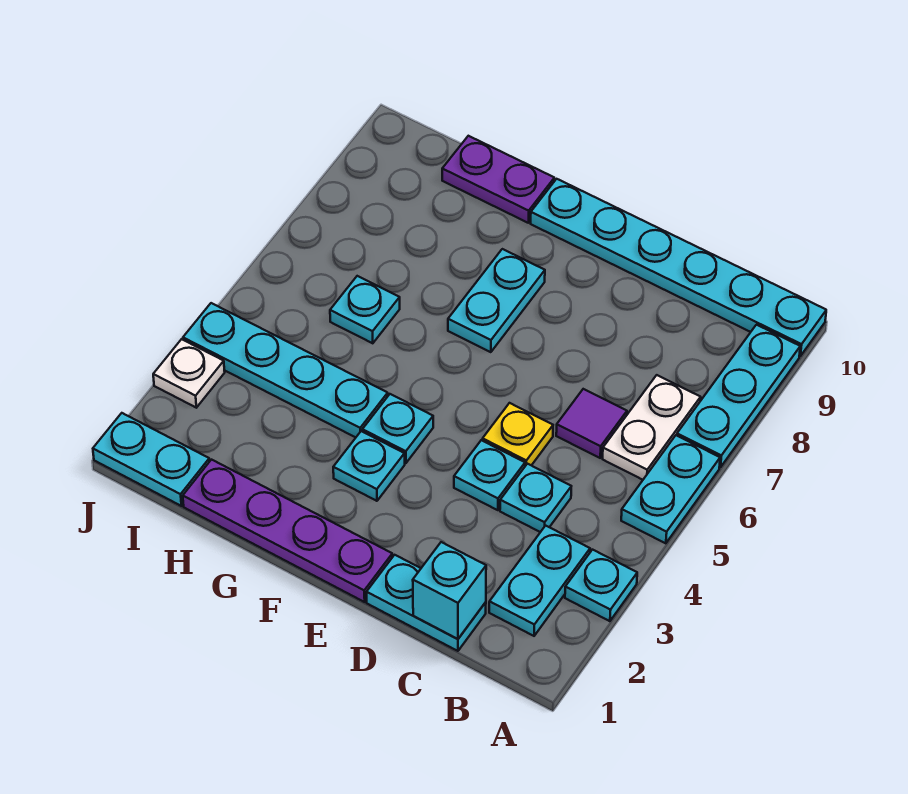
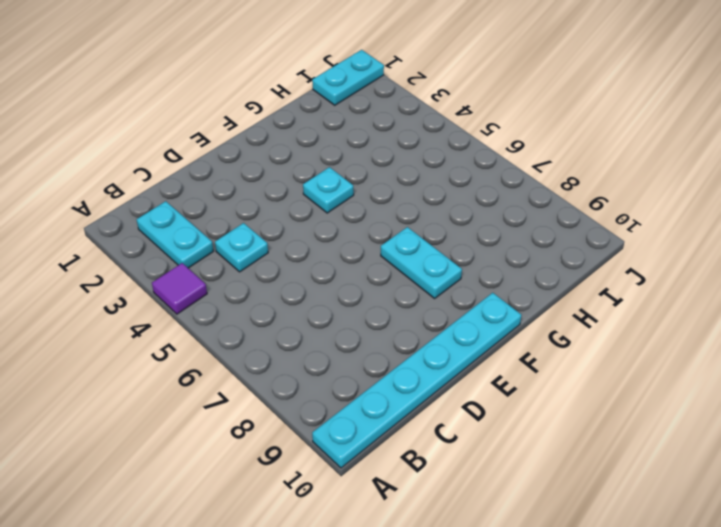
purple tile A4 level 1 -> purple tile C6 level 1
none -> cyan plate A3 level 1
none -> cyan plate A5:A6 level 1
none -> cyan plate A7:A9 level 1

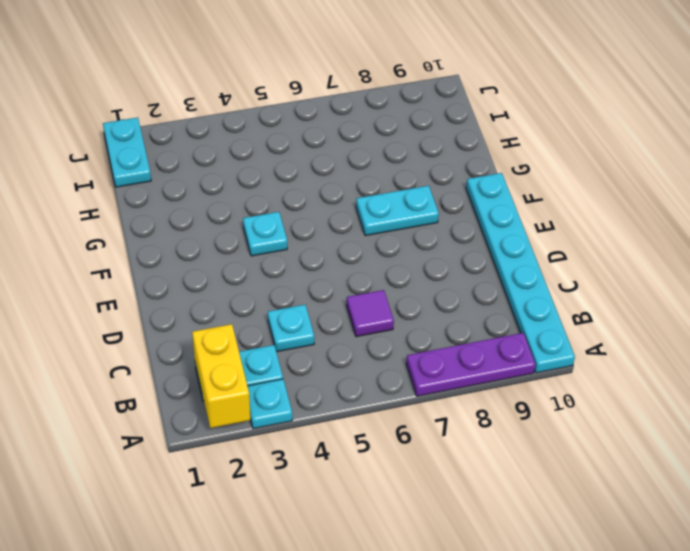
yellow brick A2:B2 level 2 -> none
purple plate A7:A9 level 1 -> cyan plate A7:A9 level 1
none -> cyan plate A5:A6 level 1
none -> white plate B6:B7 level 1
none -> cyan plate C1:D1 level 1

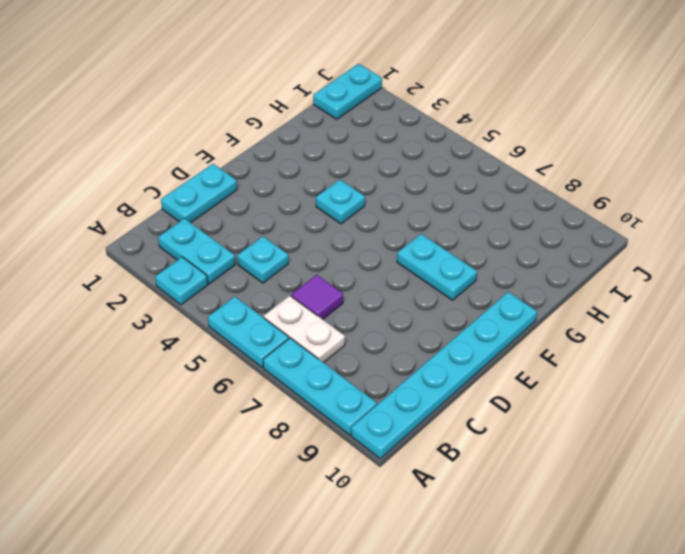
none -> cyan plate D4 level 1
none -> yellow plate D5 level 1
none -> purple plate E1:H1 level 1

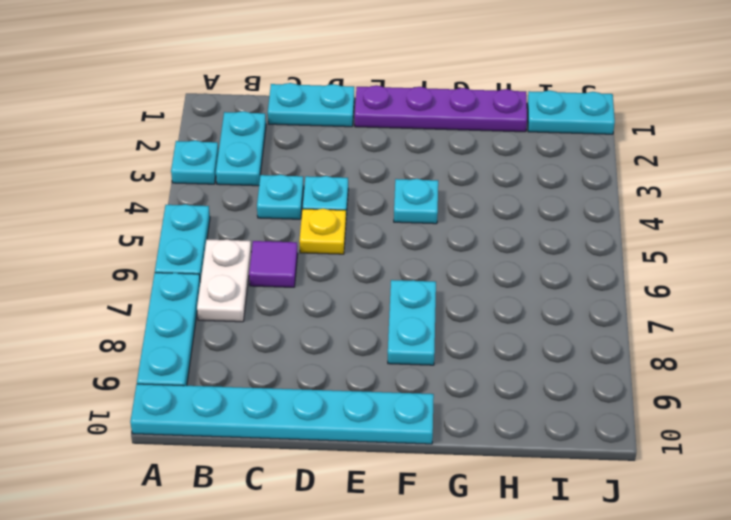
none -> cyan plate F3 level 1
none -> cyan plate G4:J4 level 1
none -> purple plate G10:H10 level 1

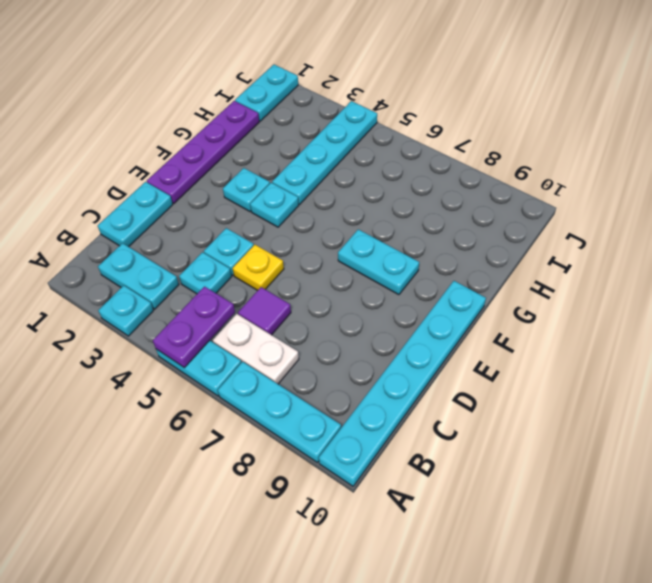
purple plate A5:B5 level 2 -> purple plate G10:H10 level 1
none -> cyan plate H6 level 1
none -> white plate J3 level 1
none -> cyan brick C1 level 2

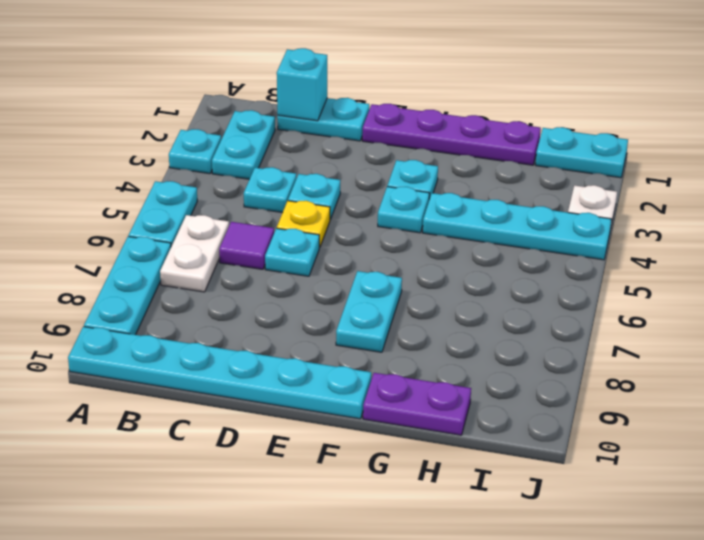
cyan plate D6 level 1 -> cyan plate H6 level 1

